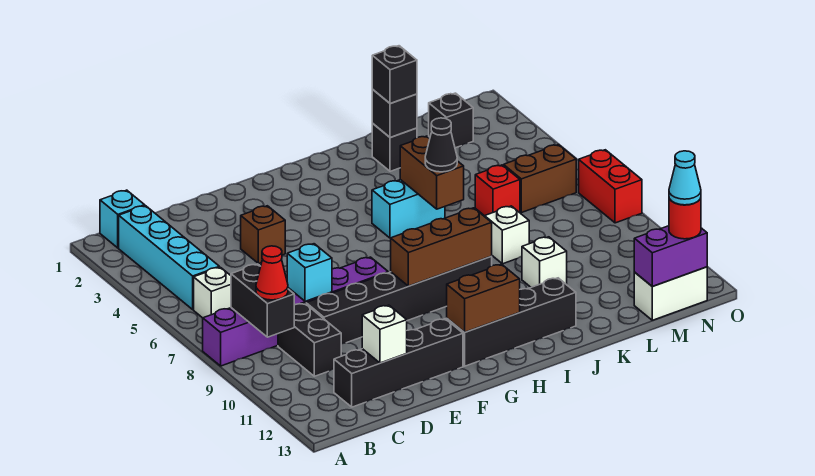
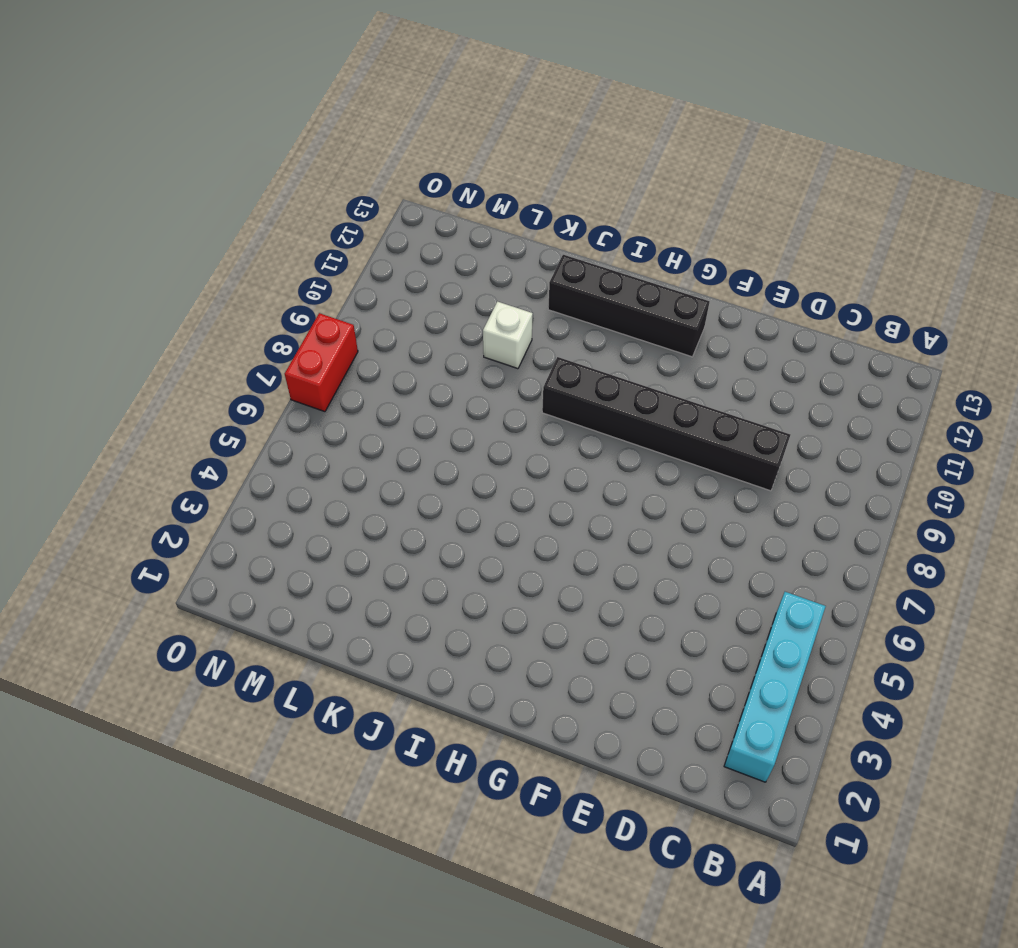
none -> purple brick A8:F8 level 1
none -> cyan brick B1 level 1
none -> white brick B6 level 1
none -> black brick C9:C10 level 1

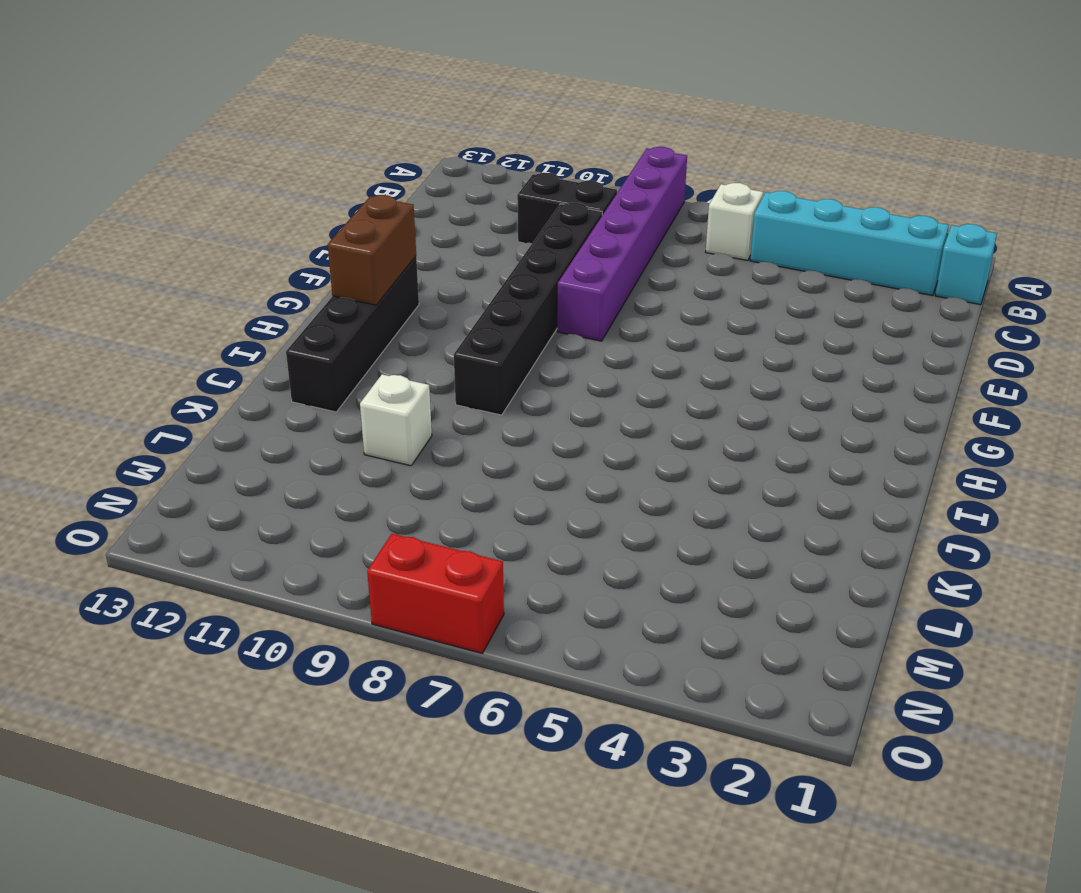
none -> black brick C12:F12 level 1
none -> brown brick E4 level 1
none -> cyan brick I5:J5 level 1
none -> black brick K2 level 1

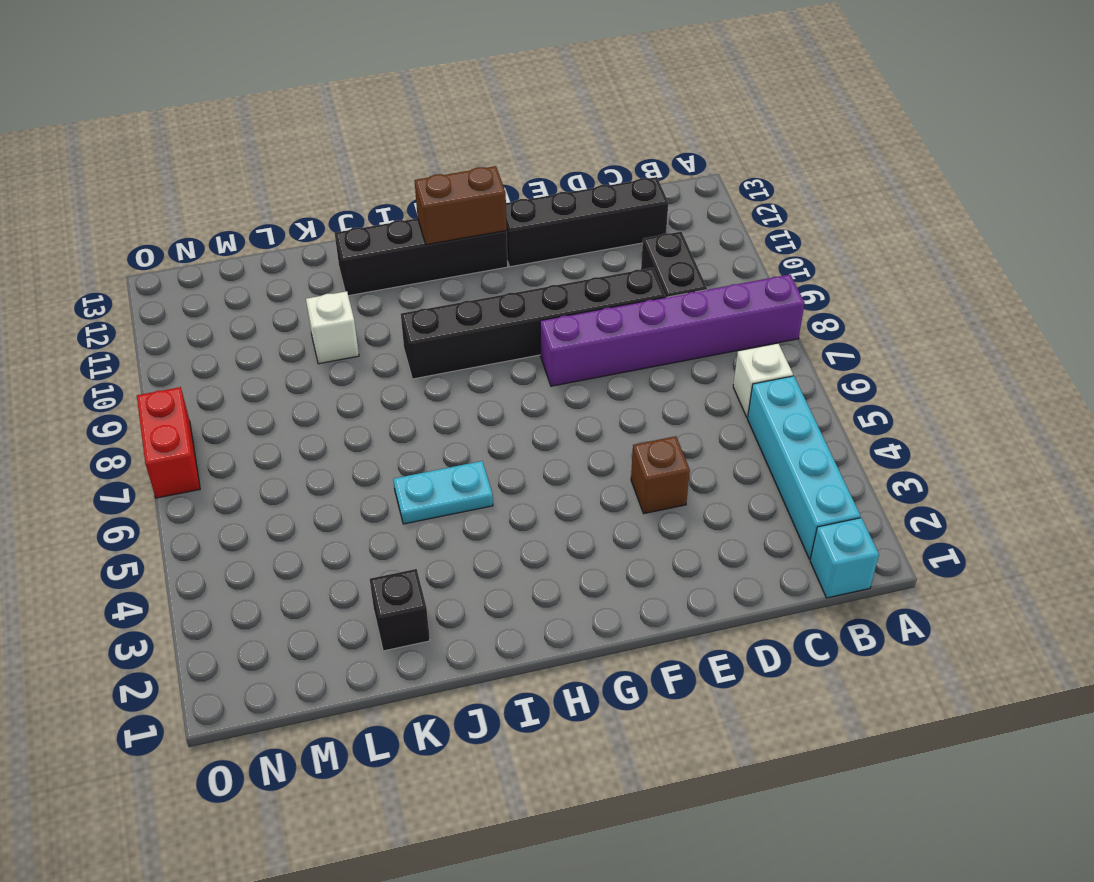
cyan plate I5:J5 level 1 -> cyan brick I5:J5 level 1
none -> white brick K8 level 1
none -> red brick L6 level 1
none -> black brick M2 level 1
none -> brown brick M6:N6 level 1

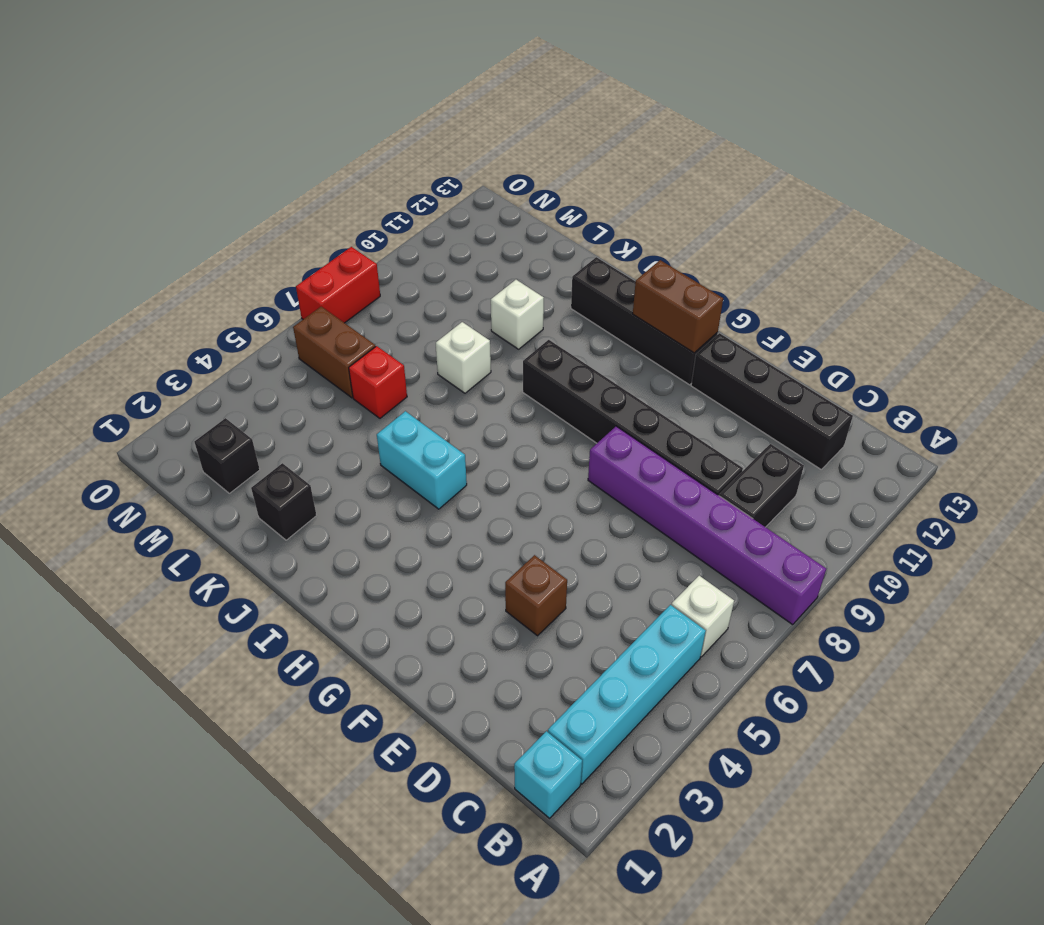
none -> white brick M13:N13 level 1
none -> black brick B8:B9 level 2
none -> cyan brick D8 level 2
none -> white brick D12 level 2

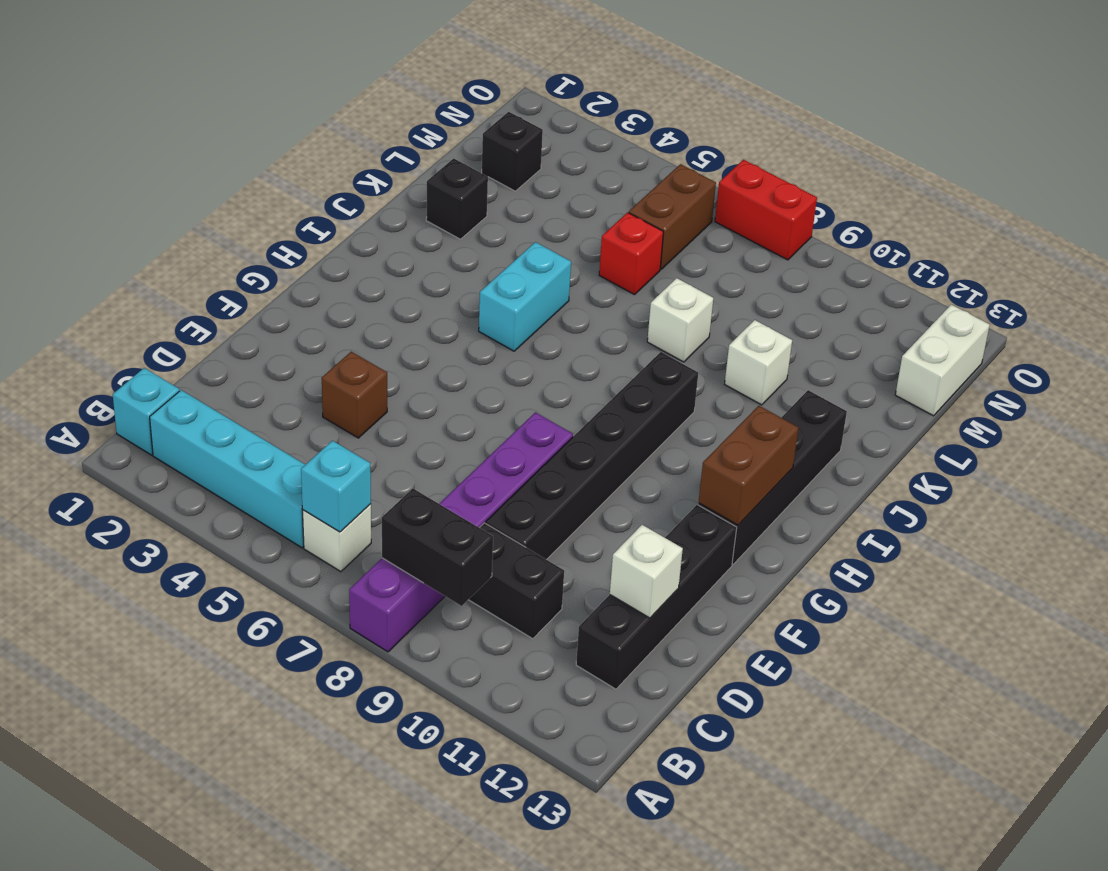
cyan brick B6 level 2 -> cyan brick D8 level 2
none -> brown brick G9:I9 level 2
none -> brown brick J5:J6 level 2
none -> black brick K2 level 2
none -> purple brick M13:N13 level 2

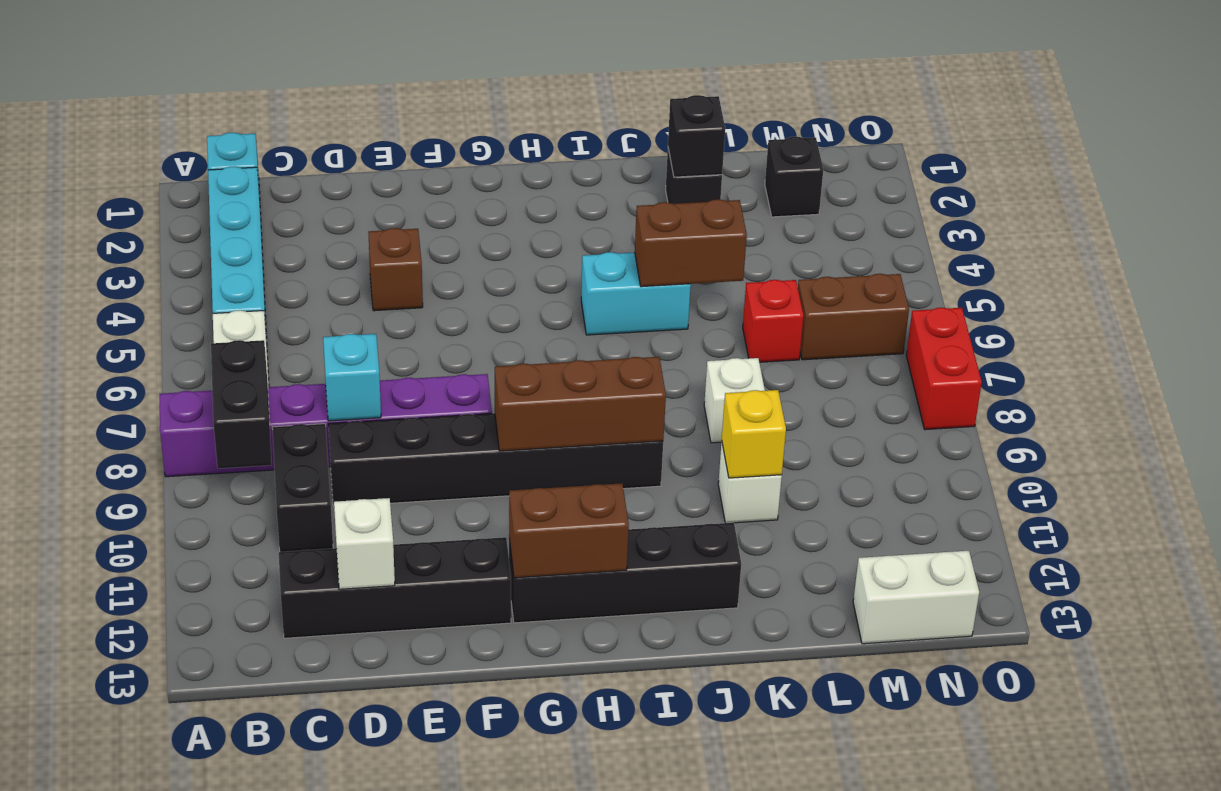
brown brick J5:K5 level 2 -> brown brick J5:J6 level 2
yellow brick K10 level 2 -> none
none -> purple brick M13:N13 level 2
none -> red cone B9 level 3
none -> black cone J6 level 3
none -> black brick K2 level 3

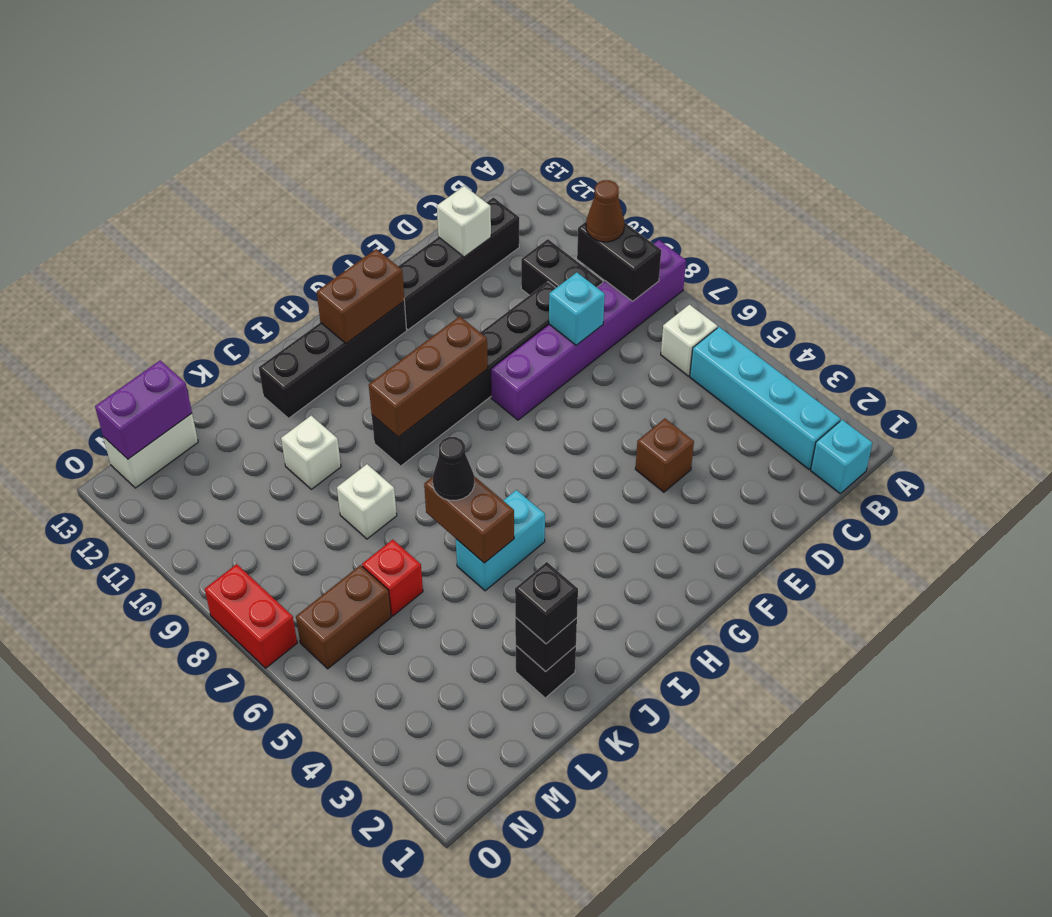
brown cone B9 level 3 -> red cone B9 level 3
none -> black brick M2 level 1
none -> red round brick N13 level 3
none -> cyan cone N13 level 4

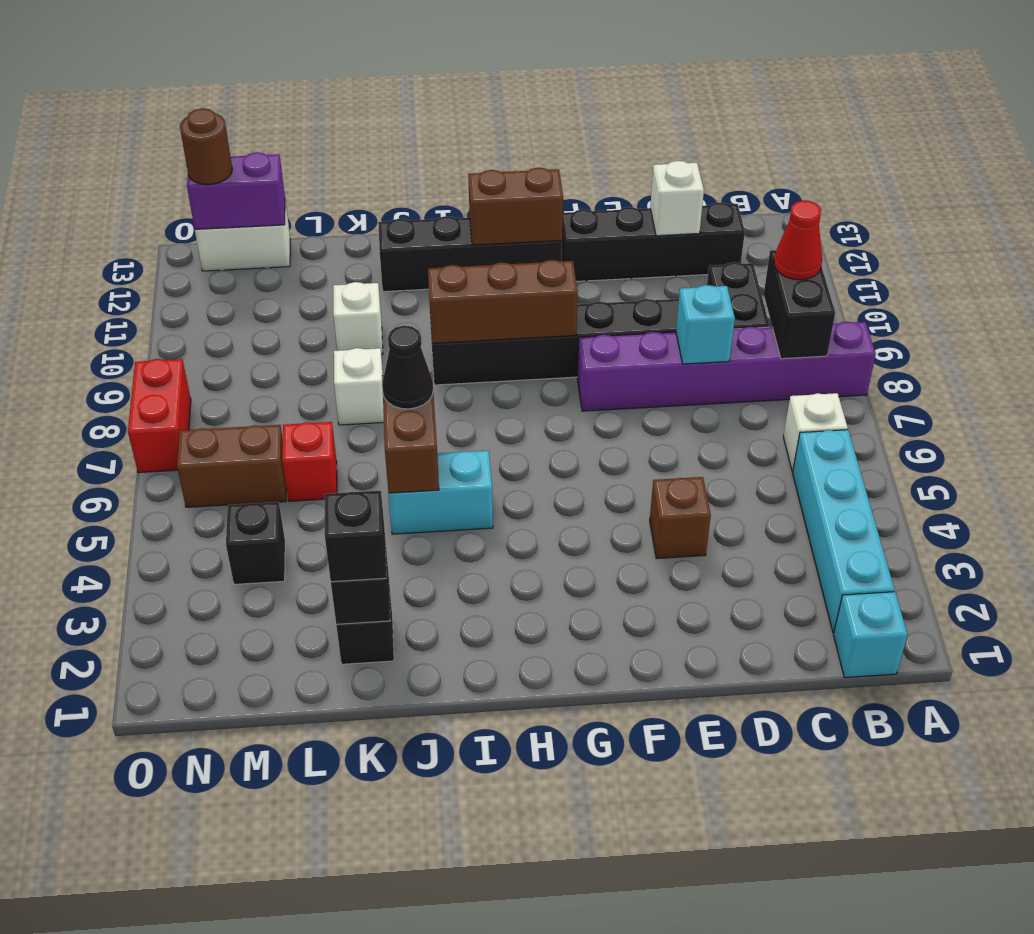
black brick M4 level 1 -> black brick M2 level 1
brown round brick N13 level 3 -> red round brick N13 level 3
none -> cyan cone N13 level 4

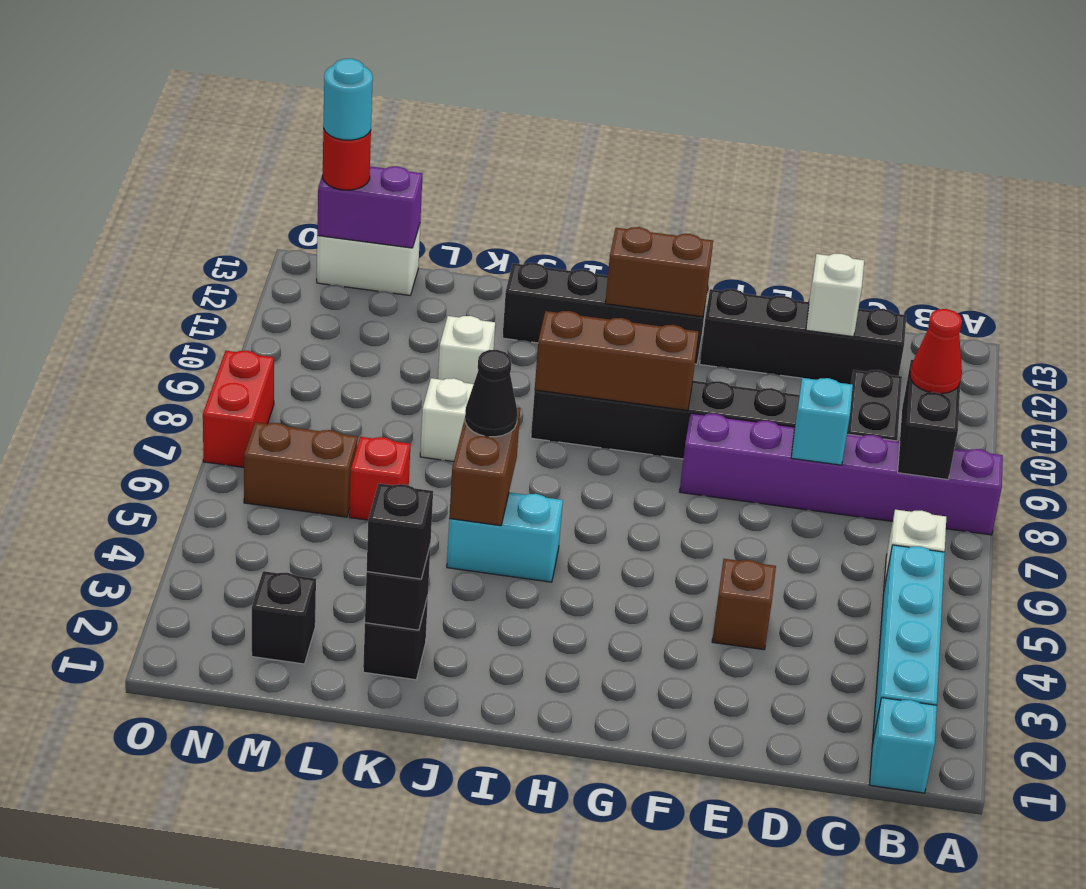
cyan round brick N13 level 4 -> cyan cone N13 level 4

